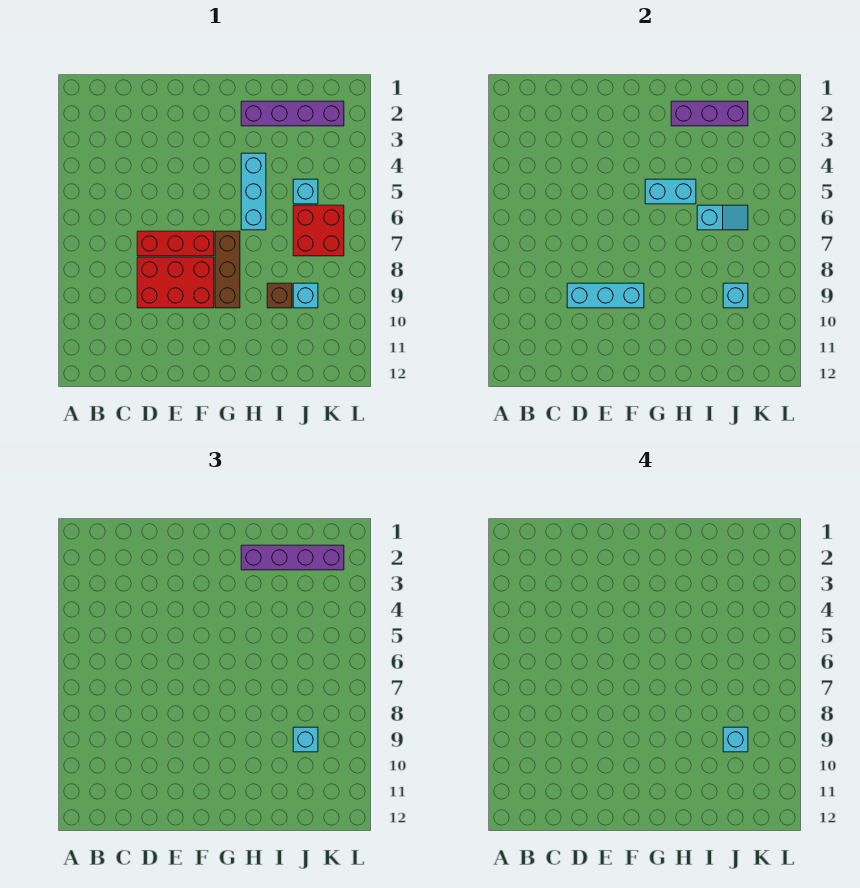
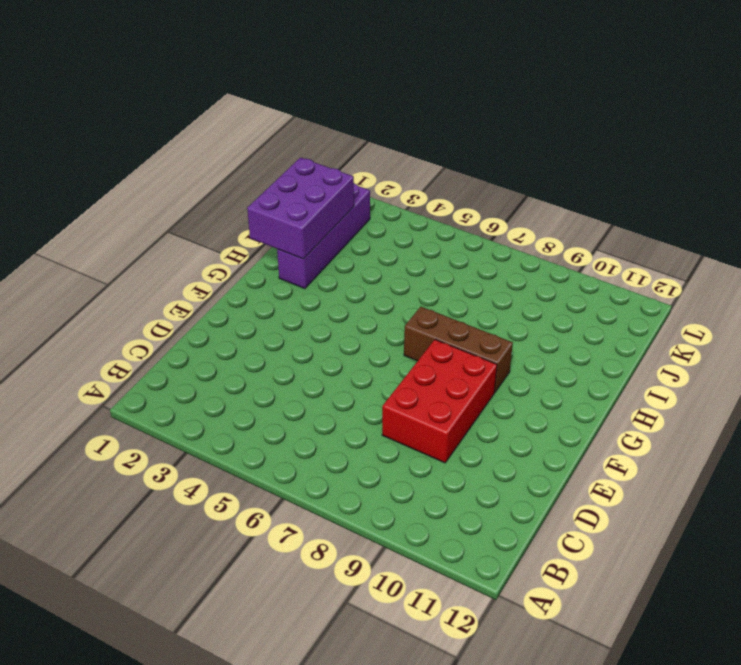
purple brick H1:J2 level 2 -> purple brick H2:J2 level 2
none -> red brick D7:F7 level 1
none -> cyan brick H4:H6 level 1
none -> brown brick I9 level 1

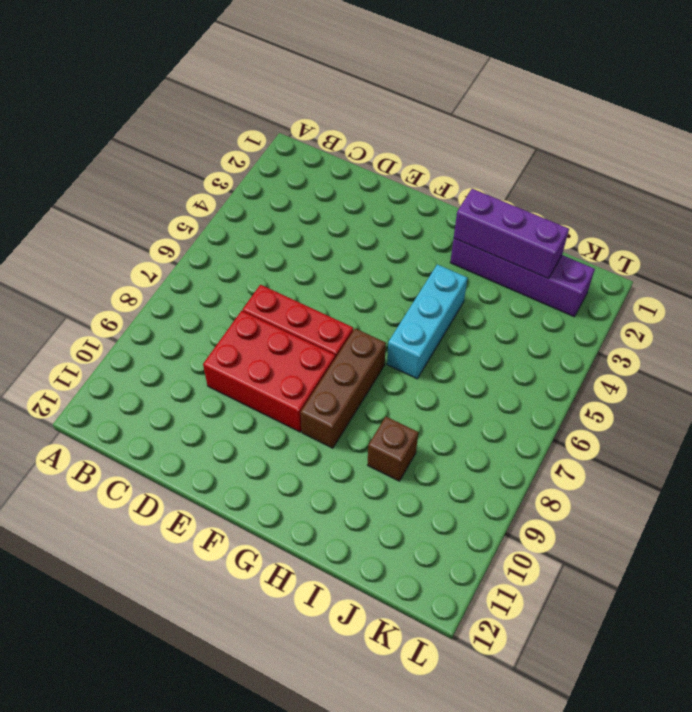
none -> cyan brick J5 level 1
none -> red brick J6:K7 level 1
none -> cyan brick J9 level 1

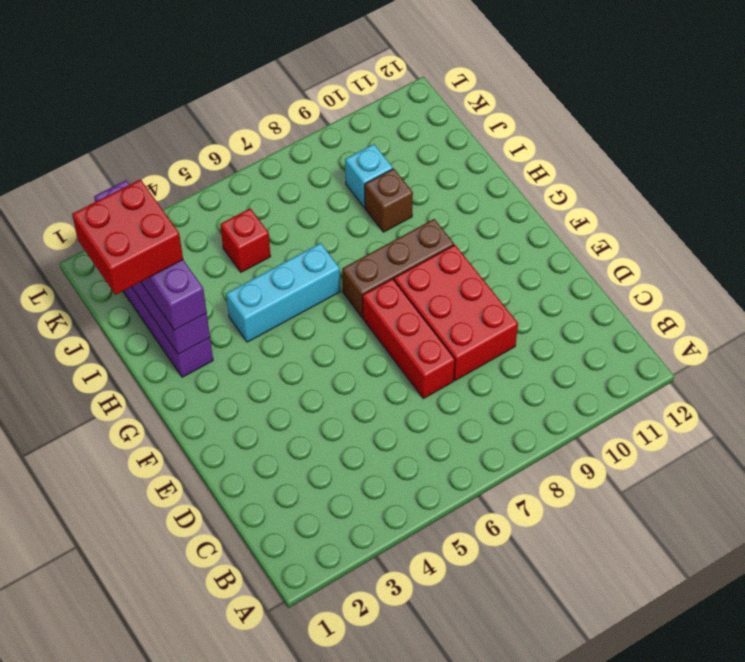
red brick I1:J2 level 4 -> red brick J6:K7 level 1
red brick J5 level 1 -> cyan brick J5 level 1
none -> cyan brick D9:F9 level 2
none -> cyan brick G5:H5 level 2
none -> cyan slope I6:J6 level 2 top I

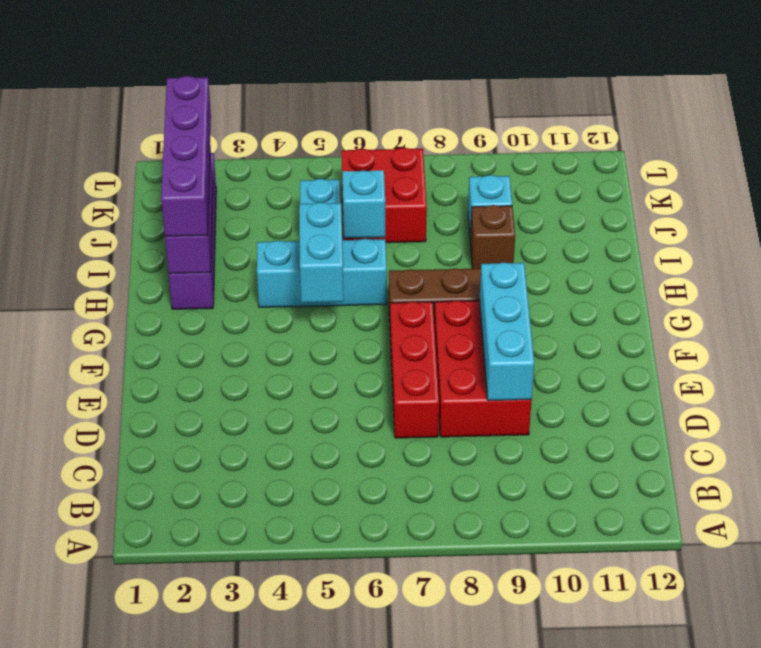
none -> cyan brick J9 level 2
none -> cyan brick J9 level 3
none -> cyan brick J9 level 4

